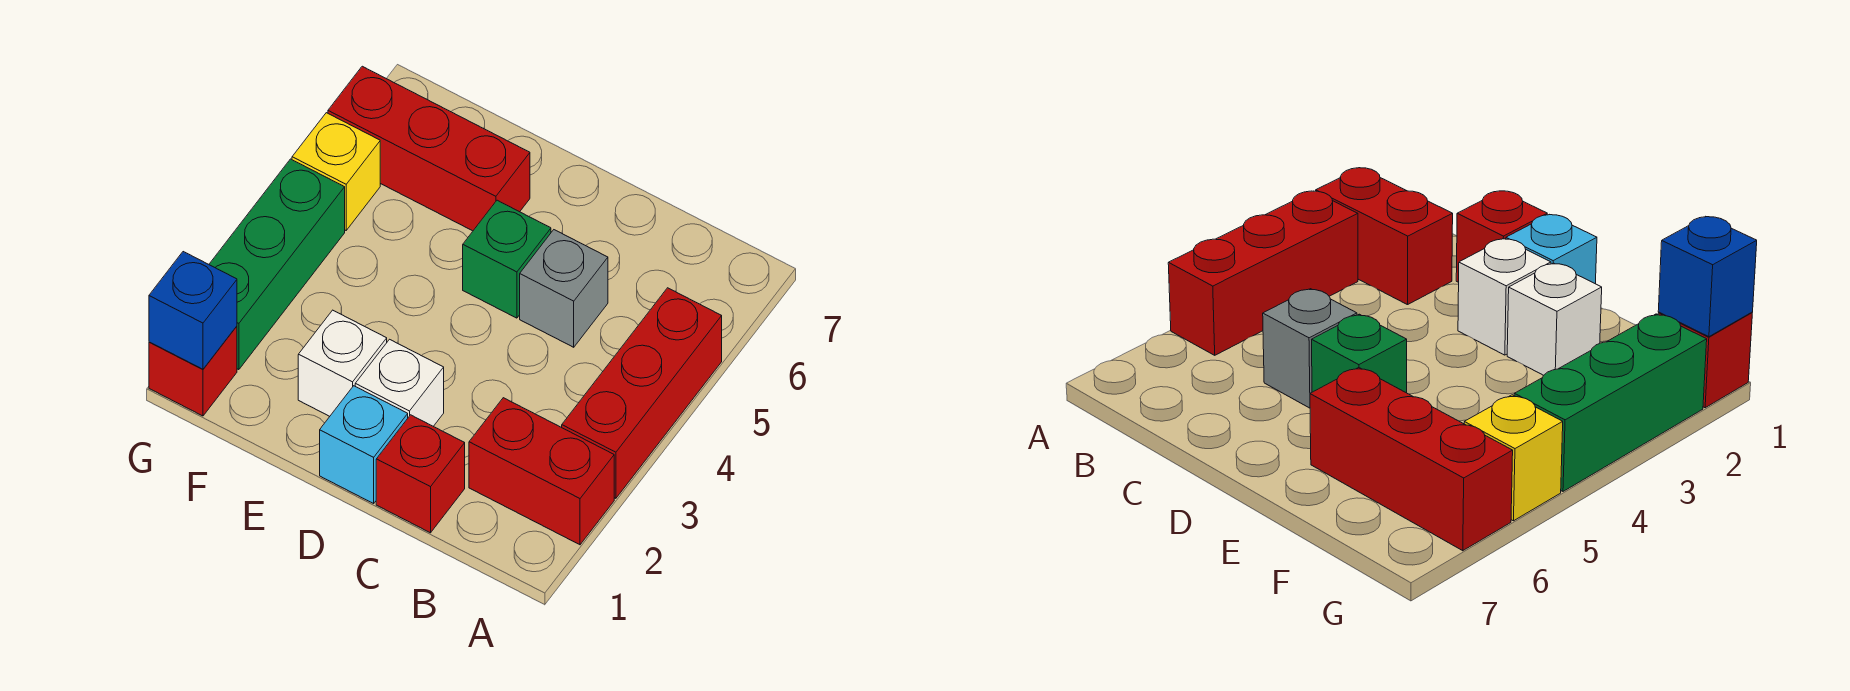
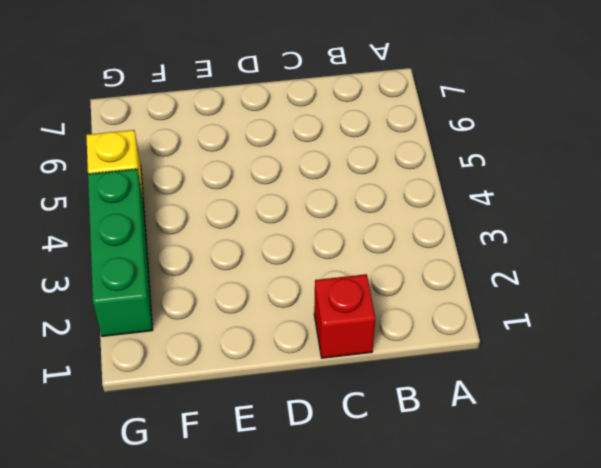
none -> red brick A2:B2 level 1
none -> red brick A3:A5 level 1
none -> grey brick C5 level 1

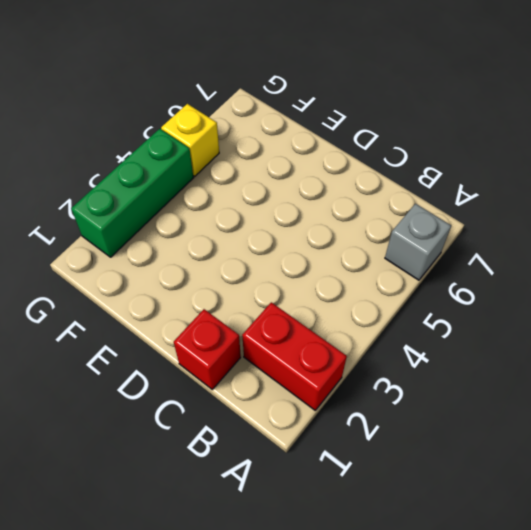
grey brick A6 level 1 -> grey brick C5 level 1
none -> red brick A3:A5 level 1
none -> cyan brick D1 level 1
none -> white brick D2 level 1

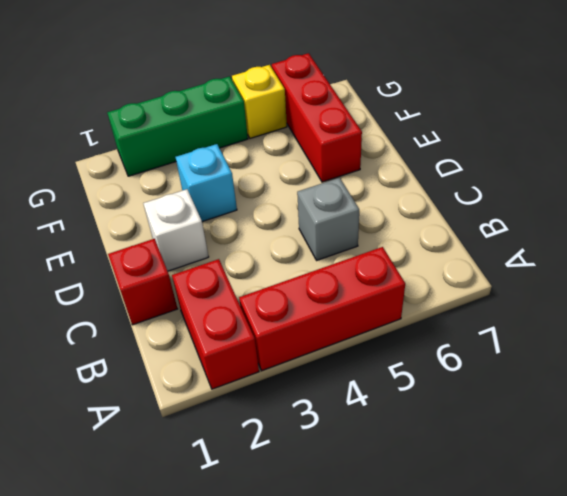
cyan brick E3 level 1 -> cyan brick D1 level 1
none -> green brick D5 level 1
none -> white brick E2 level 1
none -> red brick G1 level 1

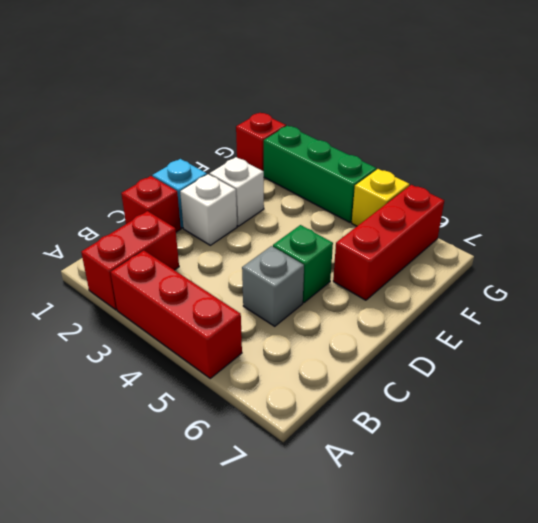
none -> blue brick G1 level 2

